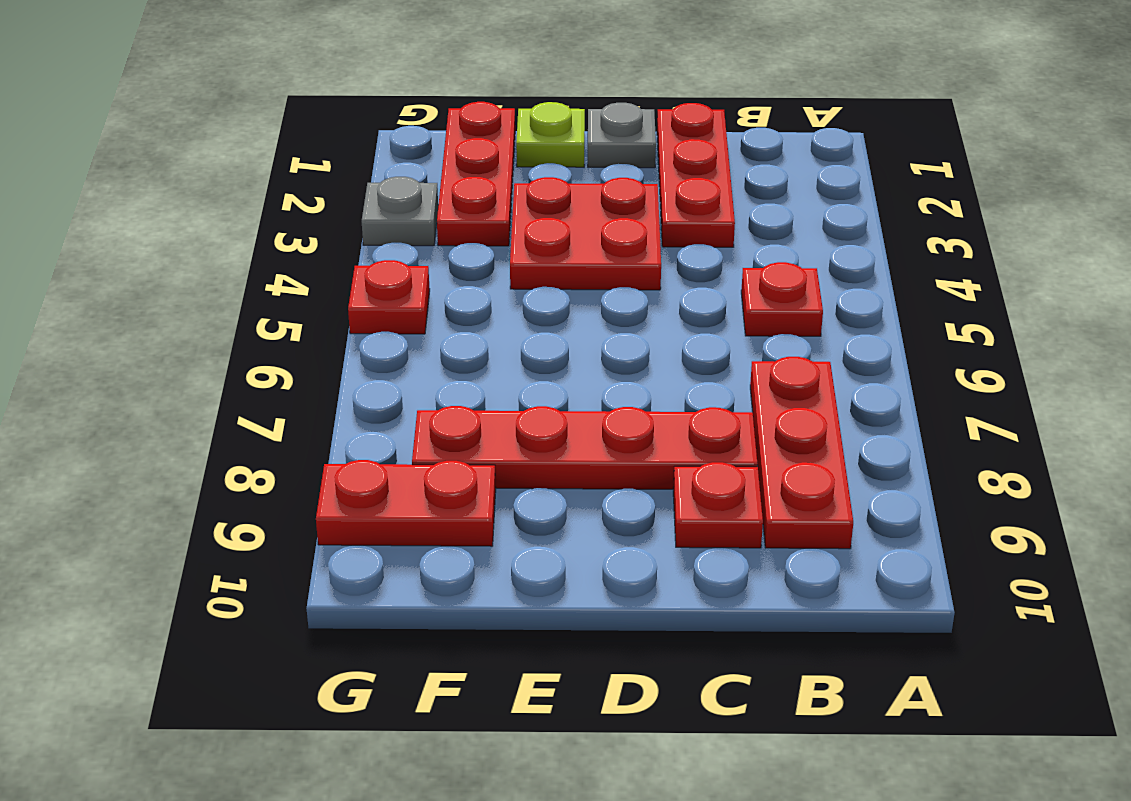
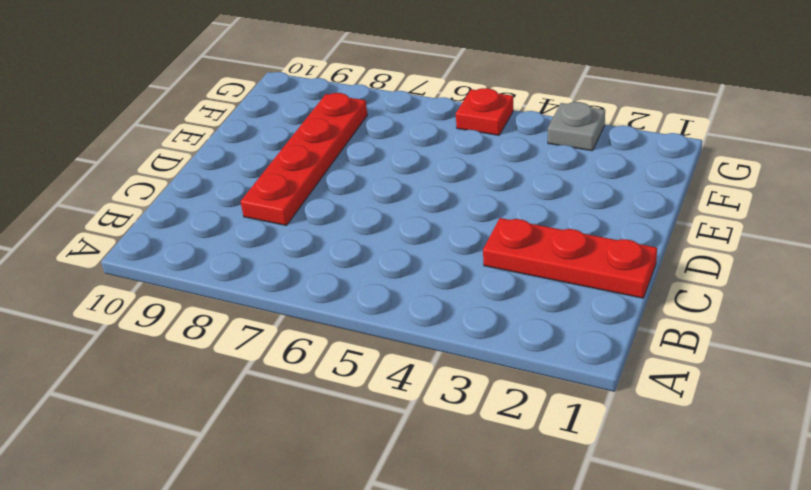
none -> red plate B5 level 1
none -> red plate B7:B9 level 1
none -> red plate C9 level 1

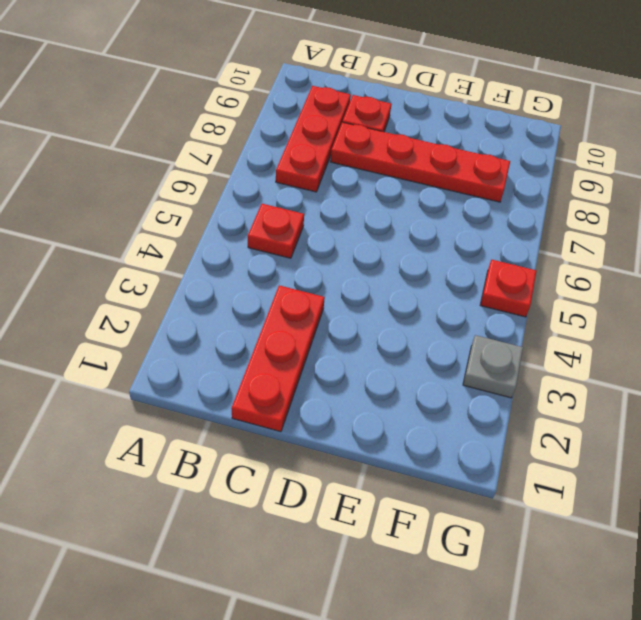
none -> grey plate D1 level 1
none -> red plate D3:E4 level 1
none -> lime plate E1 level 1

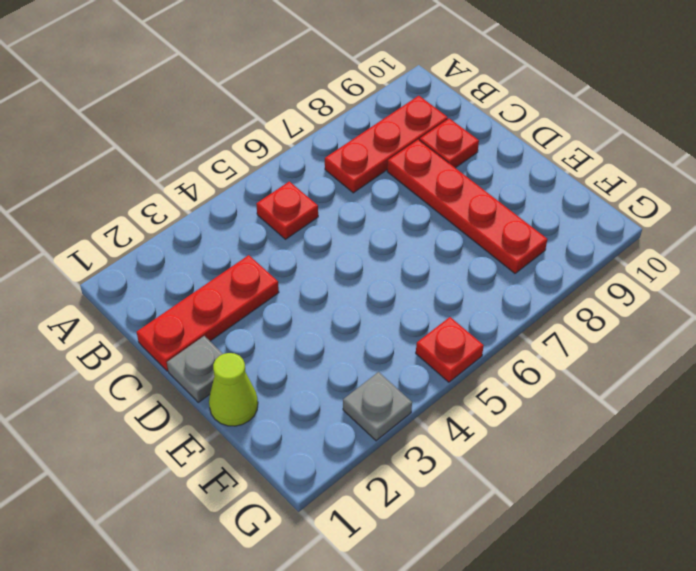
lime cone E1 level 1 -> lime plate E1 level 1
none -> red plate D3:E4 level 1
none -> red plate F1:F3 level 1
none -> red plate F9:G9 level 1

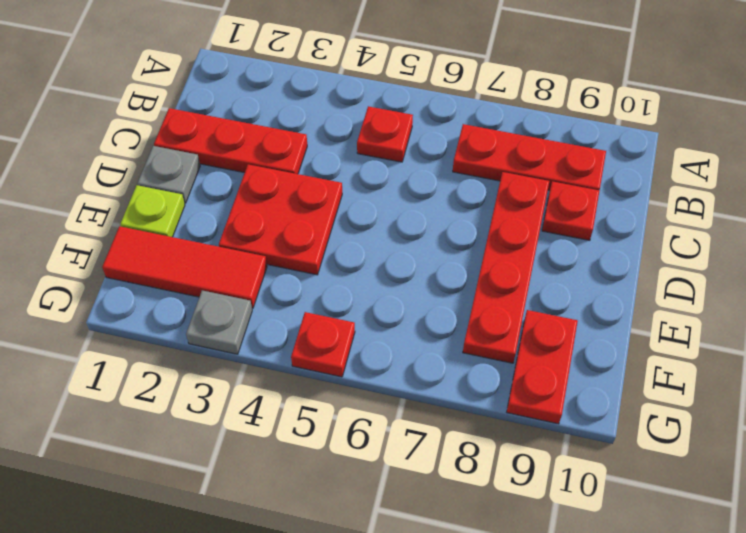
red tile F1:F3 level 1 -> red plate F1:F3 level 1

